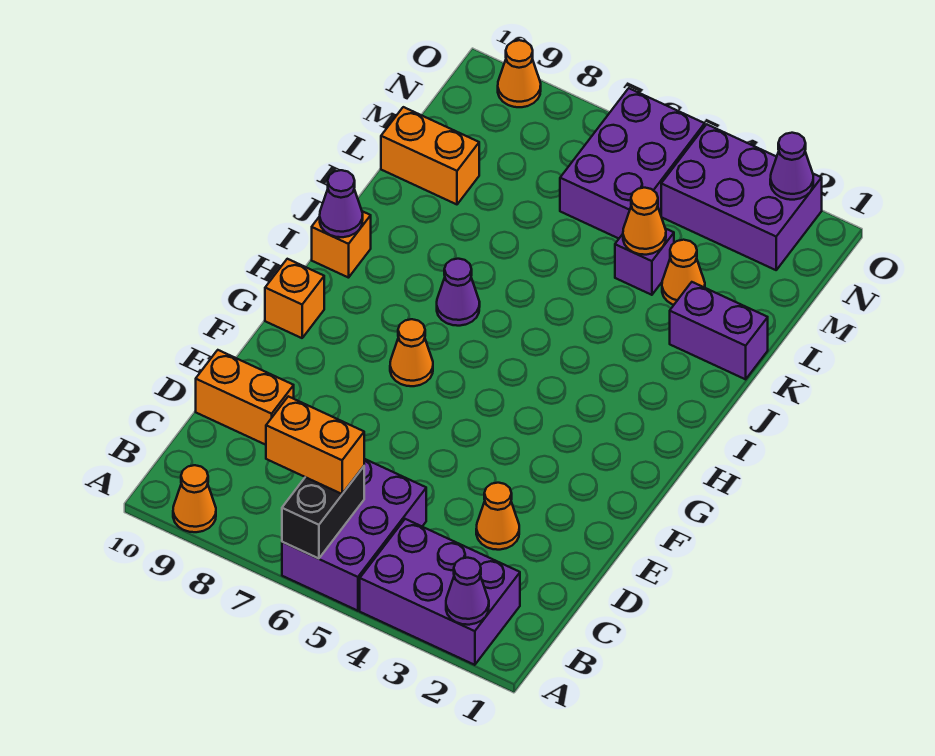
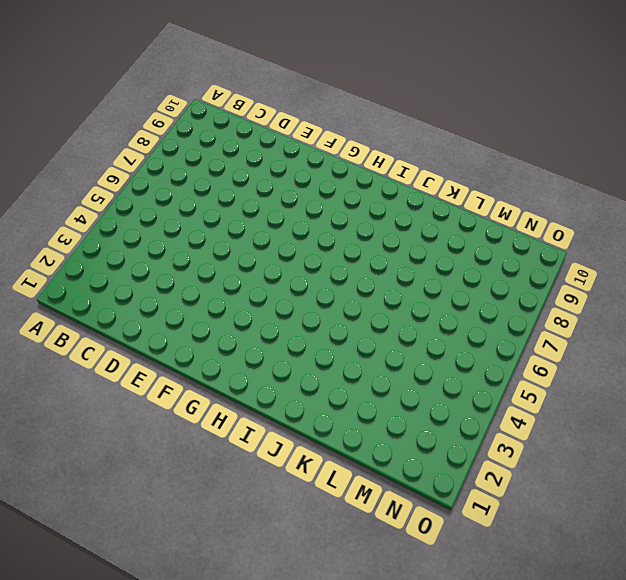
none -> purple brick A2:B4 level 1
none -> purple brick A5:C6 level 1
none -> orange cone A9 level 1

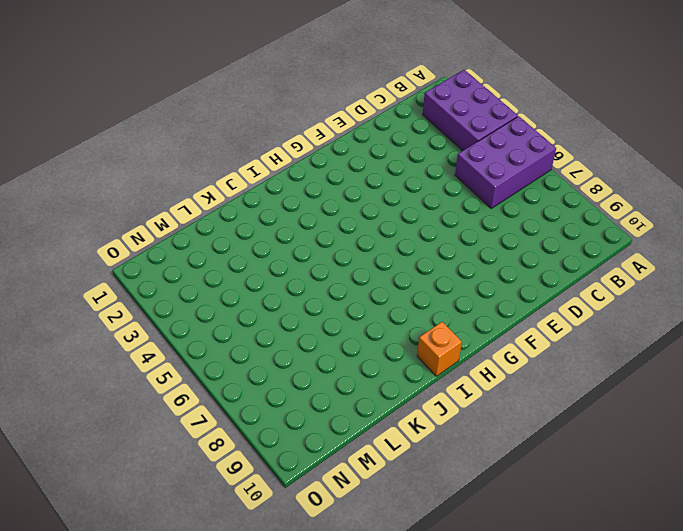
none -> orange cone A9 level 1
none -> orange cone D3 level 1
none -> orange brick D9:D10 level 1

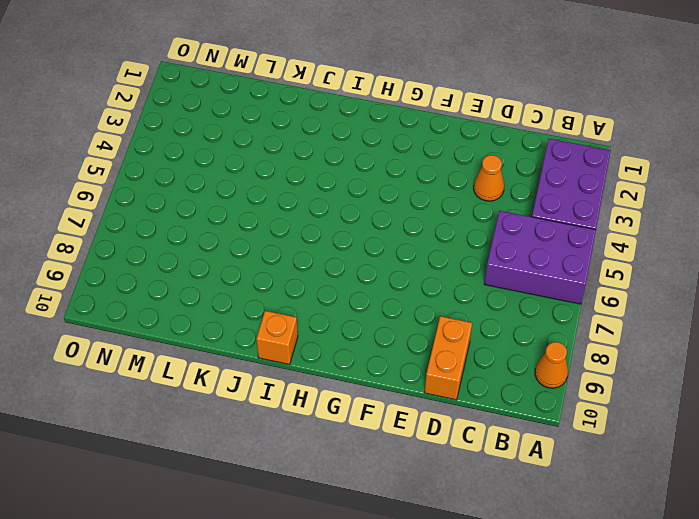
none -> orange cone G7 level 1
none -> orange brick G10 level 1
none -> purple cone I7 level 1

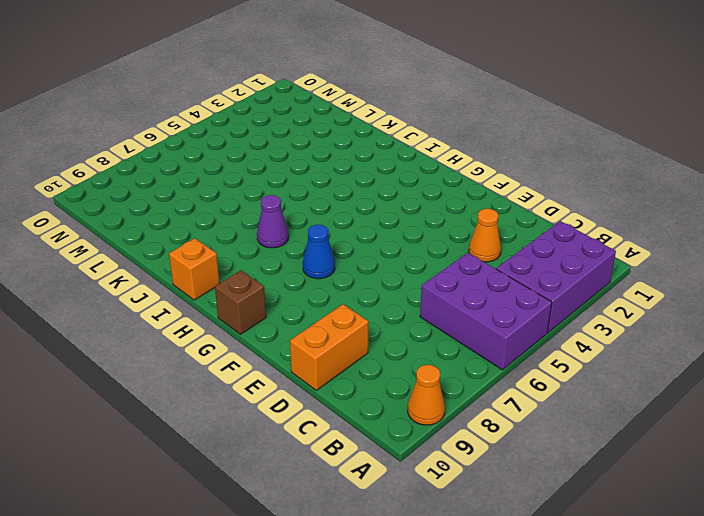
blue cone G7 level 1 -> orange cone G7 level 1
brown brick G10 level 1 -> orange brick G10 level 1
none -> purple brick K1:K2 level 1
none -> orange cone L3 level 1
none -> purple brick L4 level 1

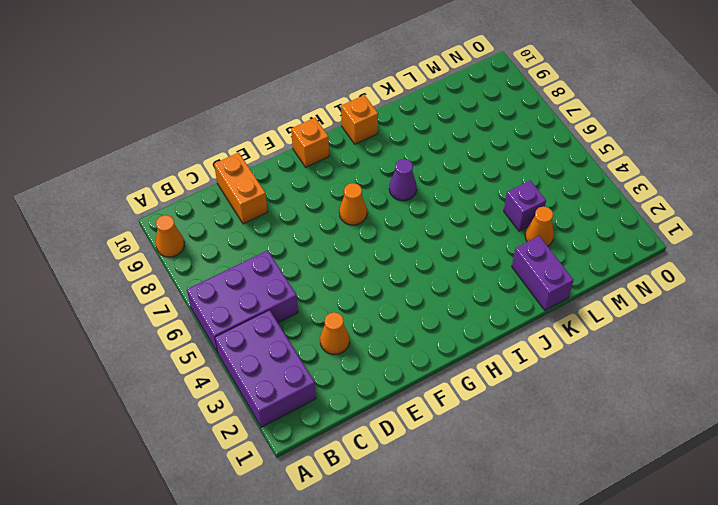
none -> orange brick L9:L10 level 1
none -> purple brick M5:O6 level 1
none -> purple brick N2:O4 level 1

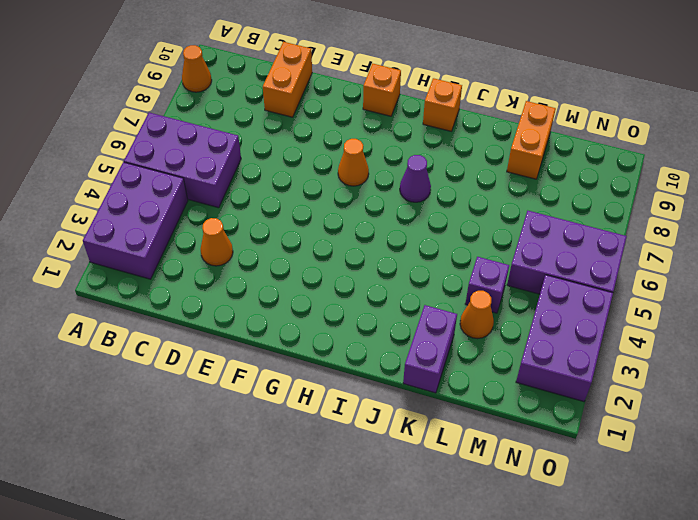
none -> orange cone O9 level 1
none -> purple cone A2 level 2
none -> black brick A6:B6 level 2

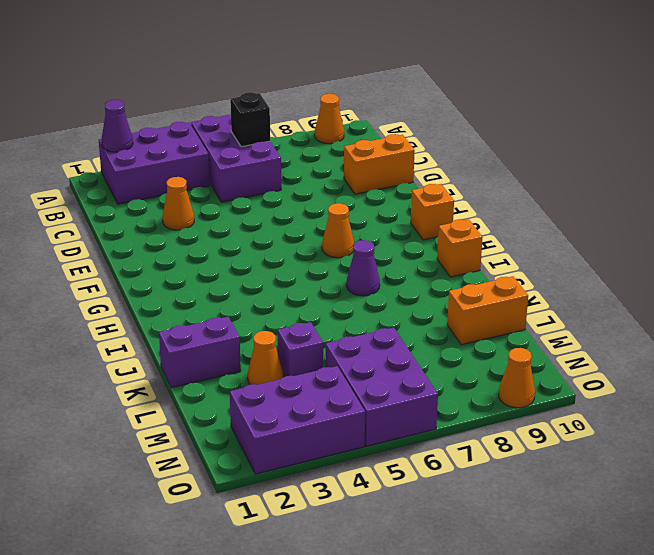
black brick B6 level 2 -> black brick A6:B6 level 2
none -> purple cone I10 level 2
none -> orange cone L4 level 2
none -> purple cone O2 level 2

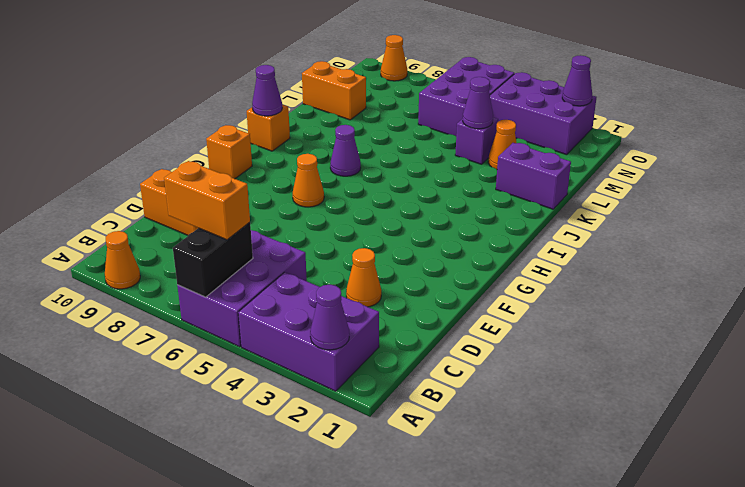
purple cone L4 level 2 -> orange cone L4 level 2

